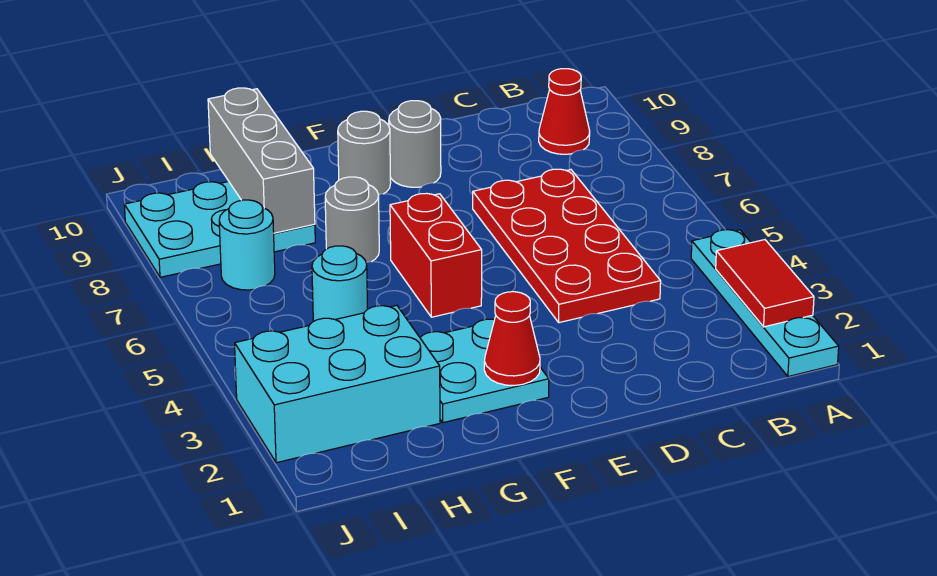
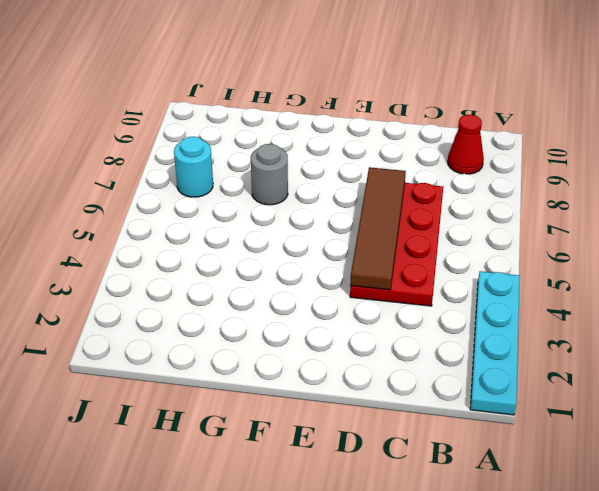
brown tile D4:D7 level 2 -> none
none -> grey round brick E9 level 1
none -> cyan plate F2:G3 level 1
none -> red brick F5:F6 level 1

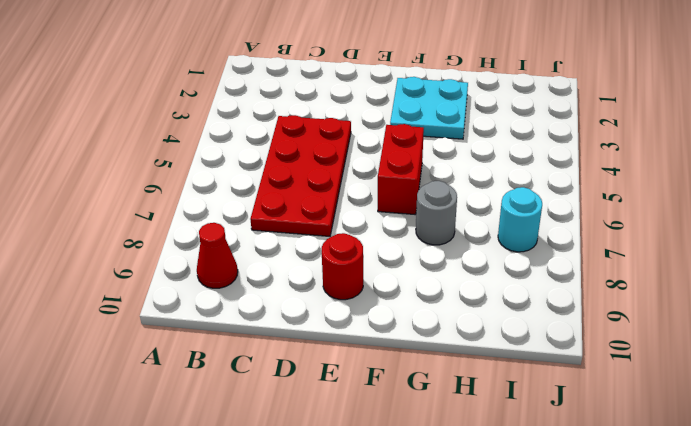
red round brick E9 level 1 -> grey round brick E9 level 1
none -> cyan plate A1:A4 level 1
none -> grey round brick F9 level 1
none -> cyan brick H2:J3 level 1

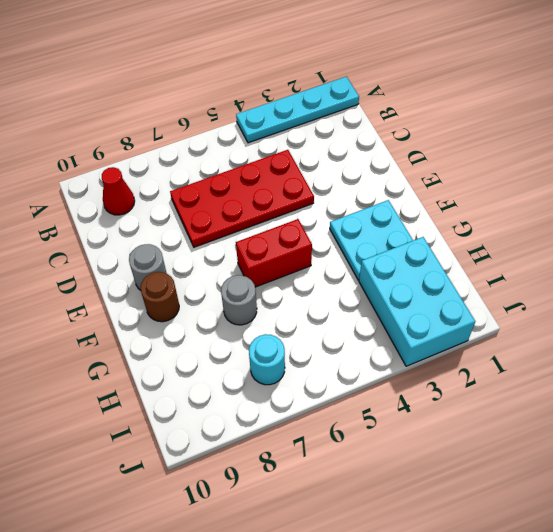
brown round brick F9 level 1 -> grey round brick F9 level 1
none -> cyan round brick H5 level 1
none -> cyan plate H8:J9 level 1
none -> red tile A2:A3 level 2

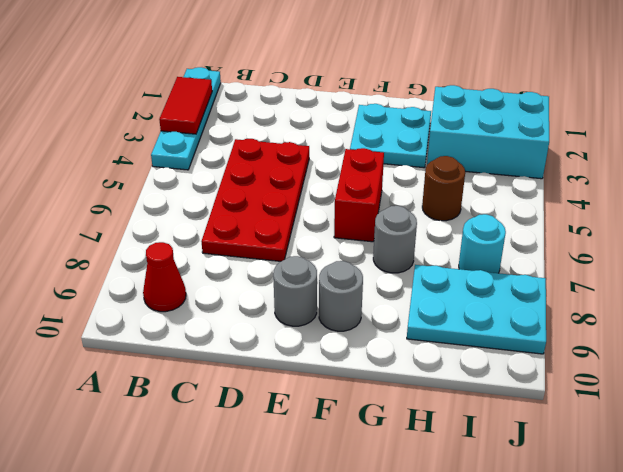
brown round brick H5 level 1 -> cyan round brick H5 level 1
none -> red cone F2 level 2
none -> grey brick H8:H10 level 2

